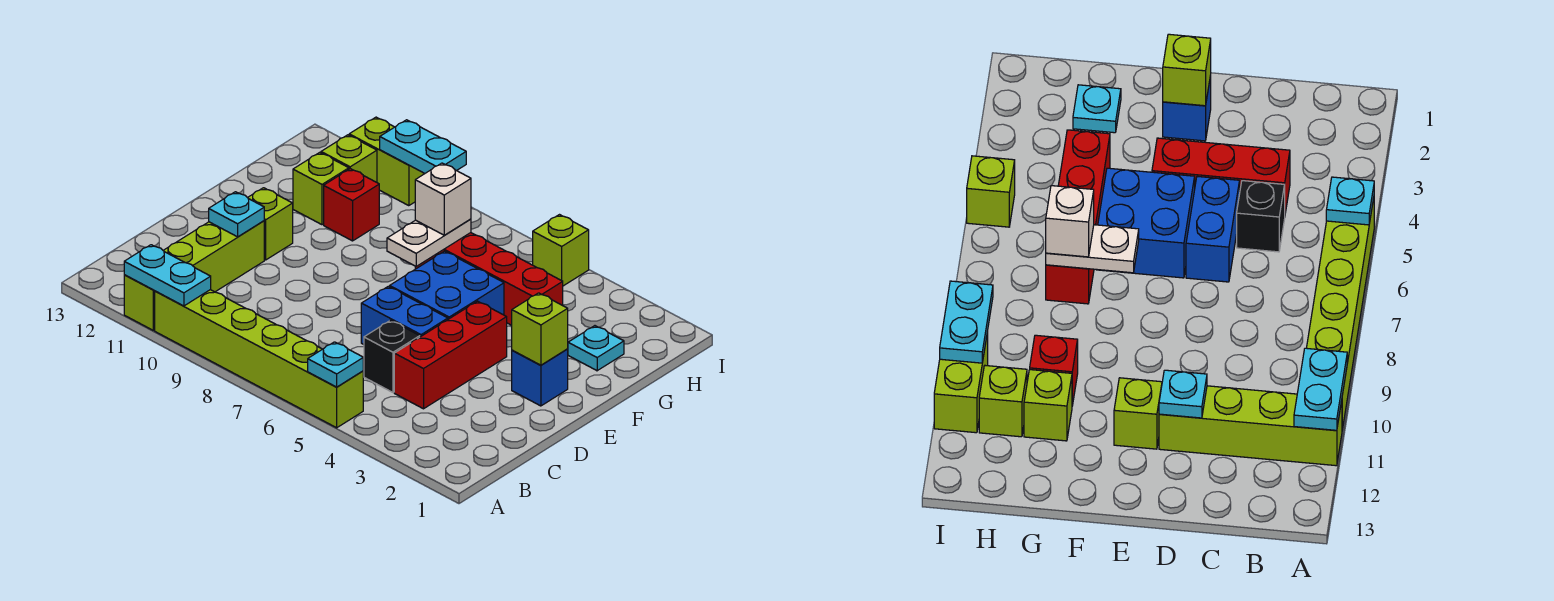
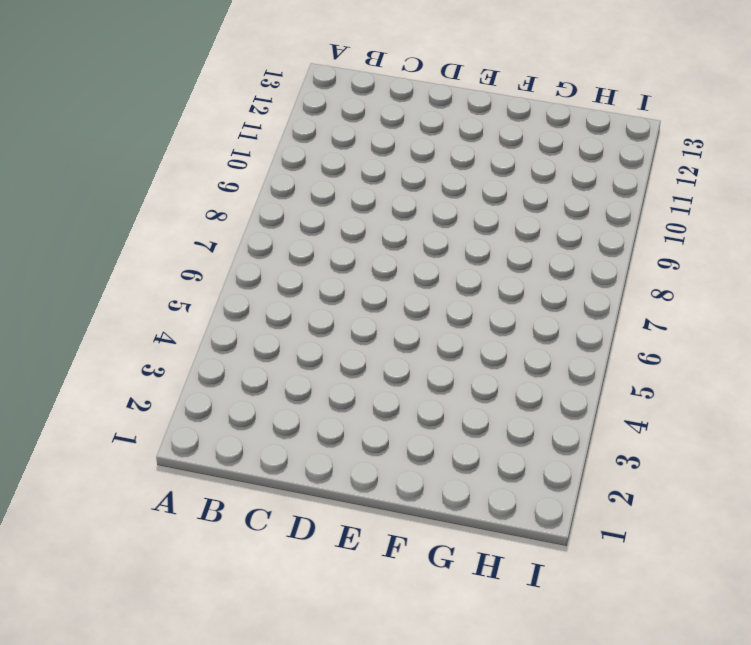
none -> lime brick A5:A10 level 1
none -> lime brick A11:D11 level 1
none -> red brick C4:E4 level 1

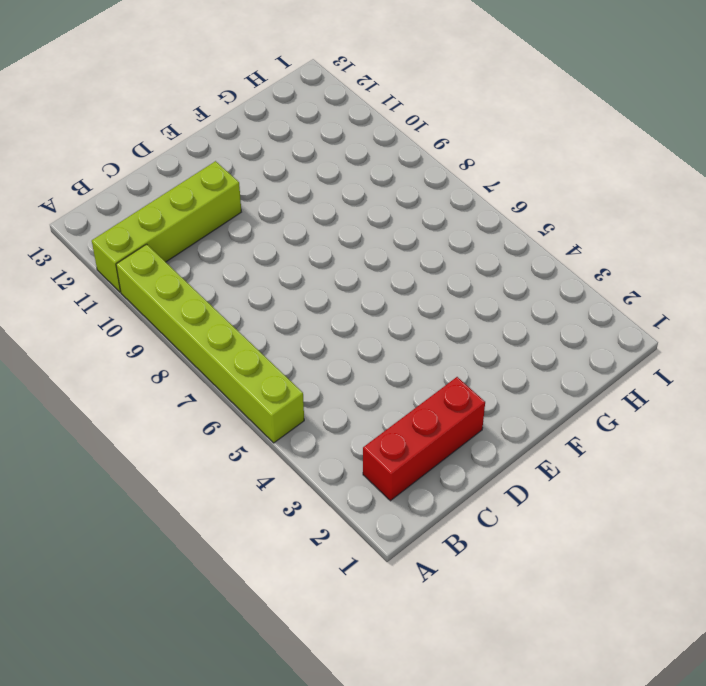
red brick B2:D2 level 1 -> red brick C4:E4 level 1
none -> black brick C5 level 1
none -> blue brick D5:D6 level 1
none -> blue brick E2 level 1

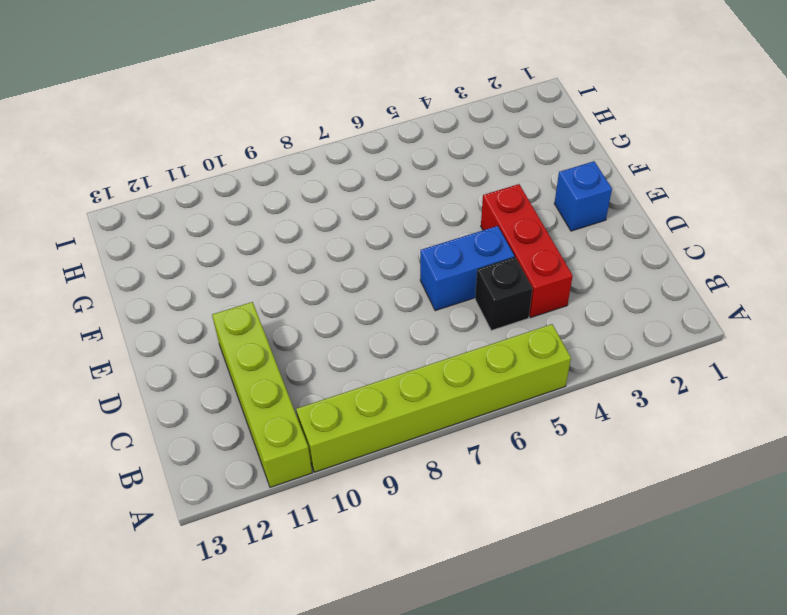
none -> blue brick E5:F6 level 1
none -> lime brick E11 level 1
none -> cyan plate G2 level 1

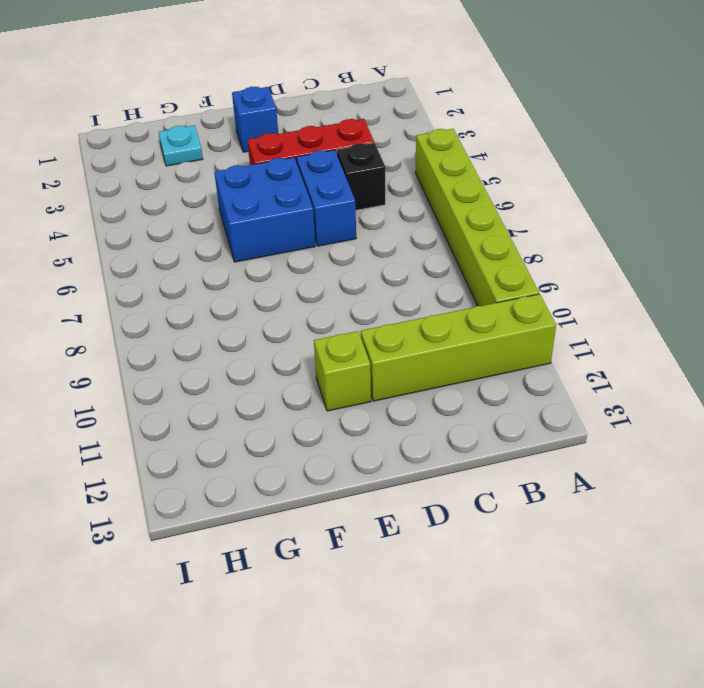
none -> red brick G4:G7 level 1
none -> red brick G10 level 1
none -> lime brick G11 level 1

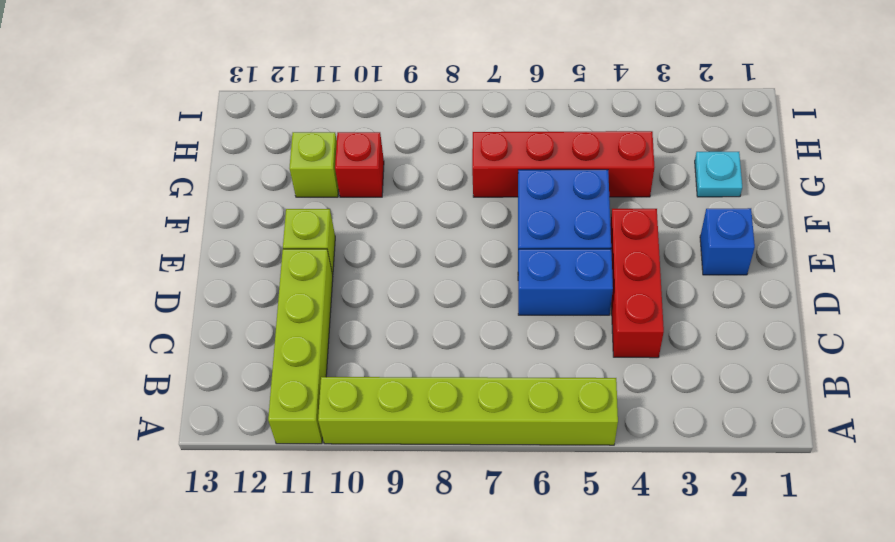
none -> black brick C5 level 1
none -> lime brick H11 level 1
none -> lime brick I5 level 1

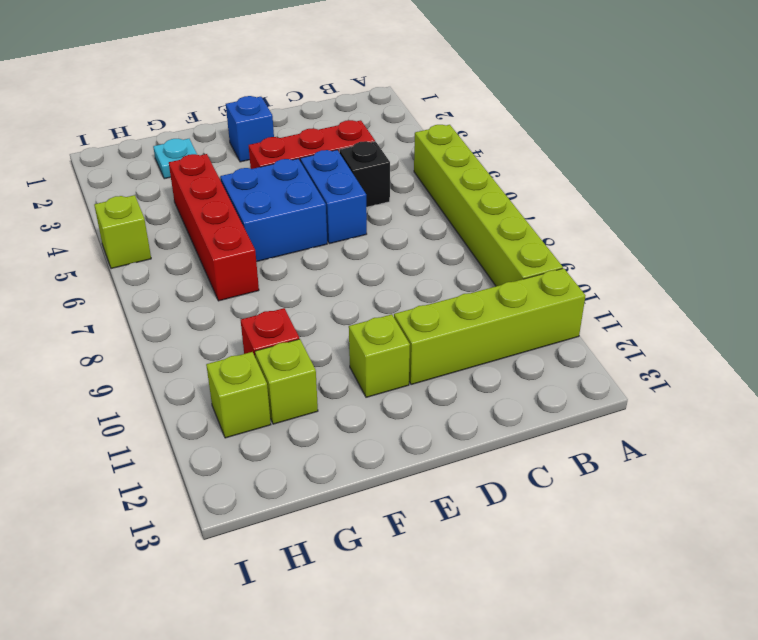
none -> lime brick I10:I11 level 1
none -> cyan plate A5 level 2
none -> cyan plate A10:A11 level 2

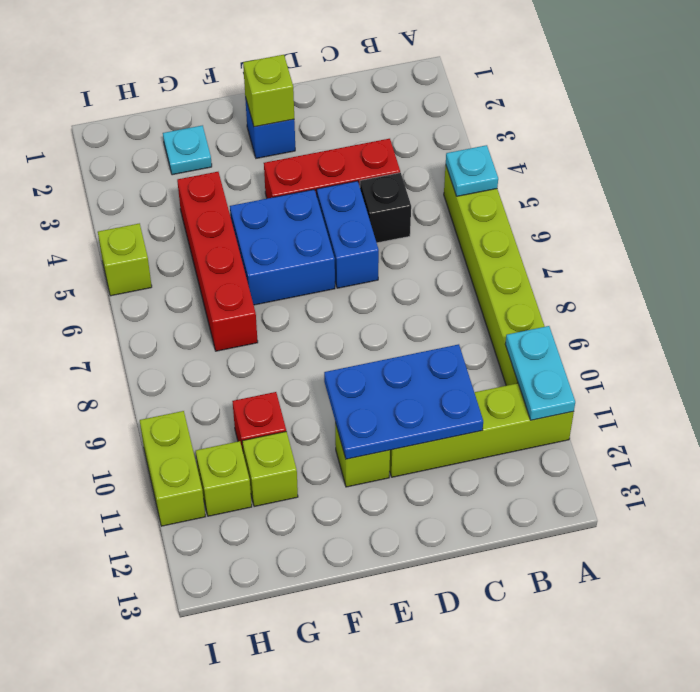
blue plate C10:E11 level 2 -> cyan plate D11 level 2
none -> white plate F7:G7 level 2
none -> cyan plate I9:I10 level 2
none -> white brick G7 level 3

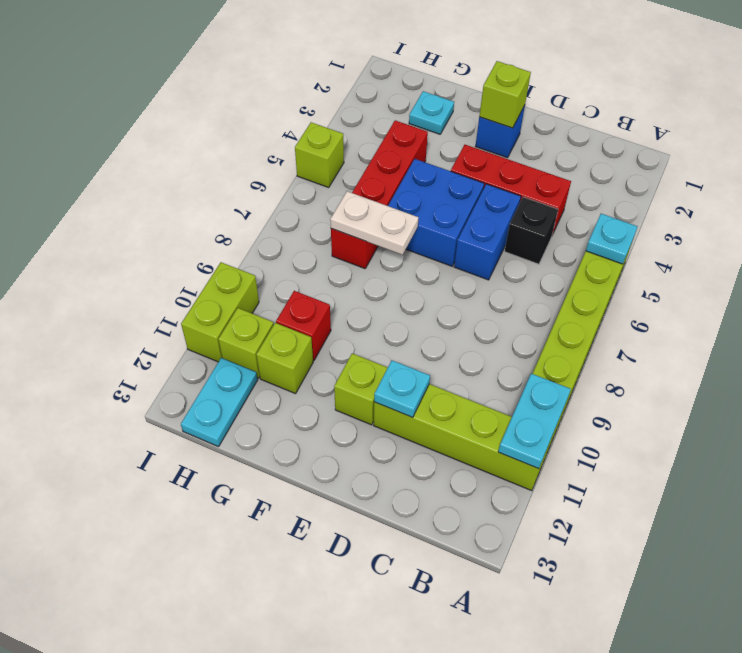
cyan plate H12:H13 level 1 -> cyan plate I9:I10 level 2
none -> white brick G7 level 3

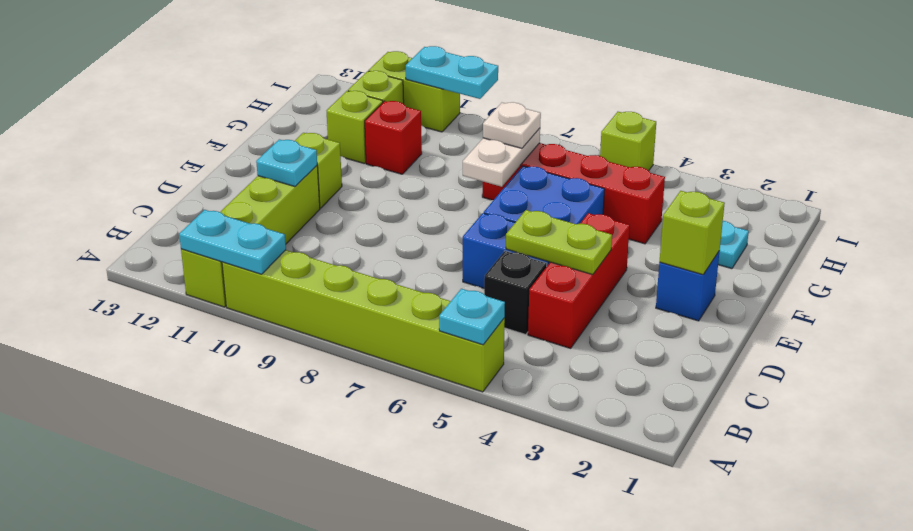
lime plate D4:D5 level 2 -> none
white plate G7 level 3 -> white brick G7 level 3

